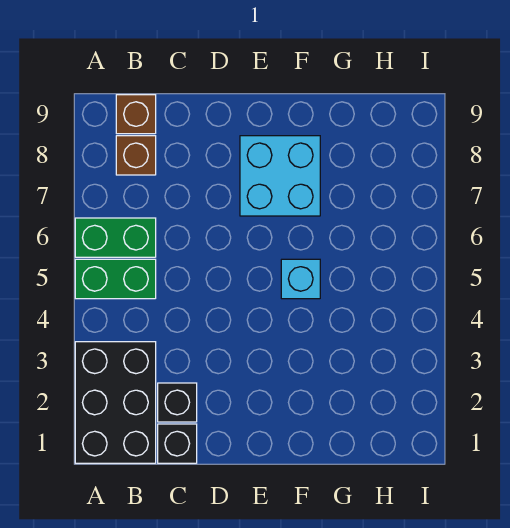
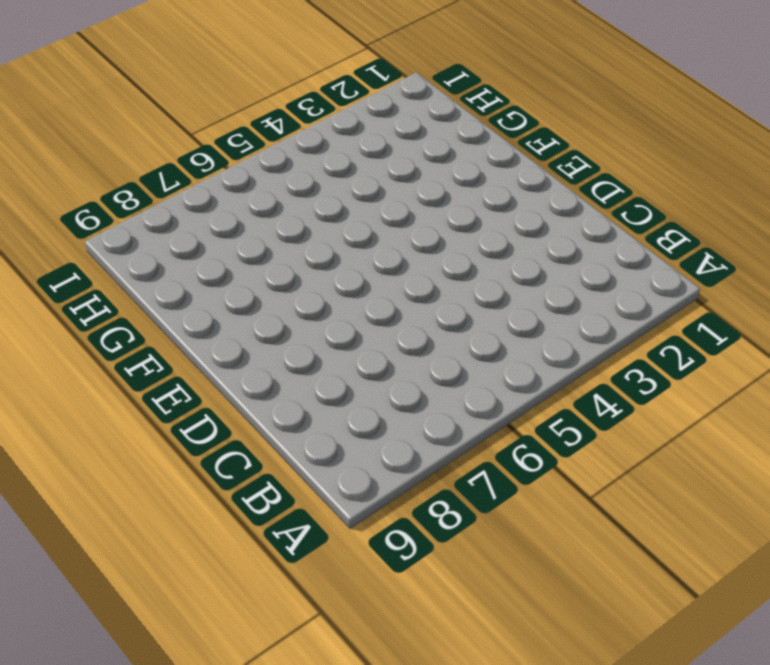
none -> black brick A1:B3 level 1
none -> green brick A5:B5 level 1

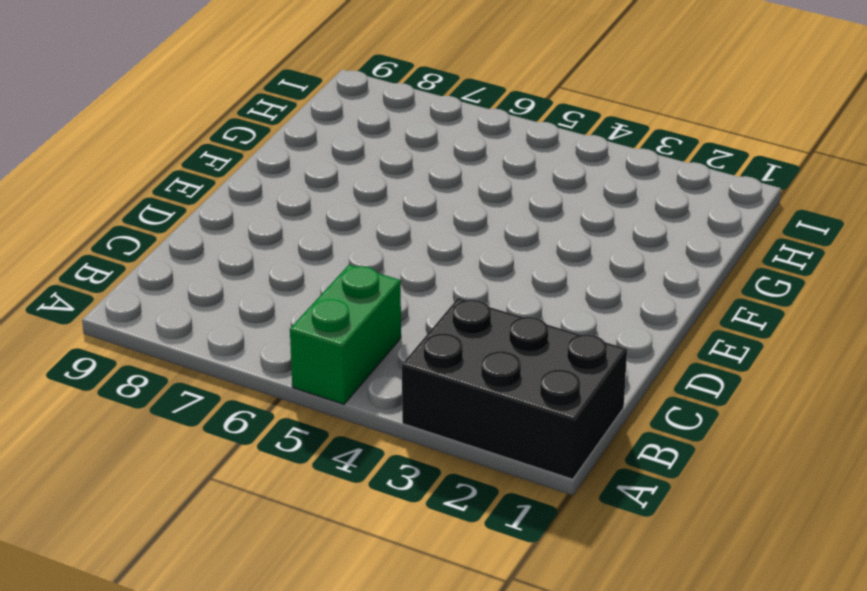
none -> green brick A6:B6 level 1
none -> brown brick B8 level 1

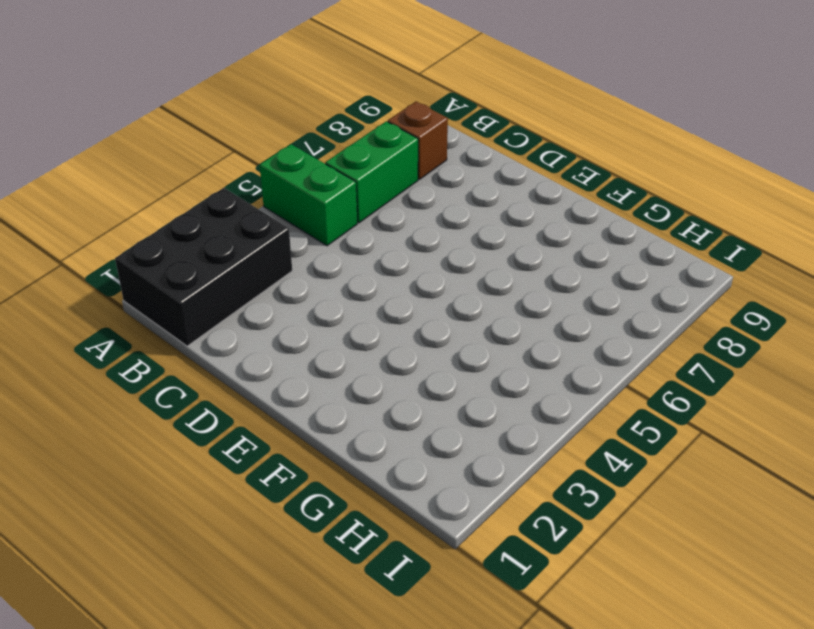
green brick B6:B7 level 1 -> green brick A6:B6 level 1
none -> brown brick B9 level 1
none -> black brick C1 level 1

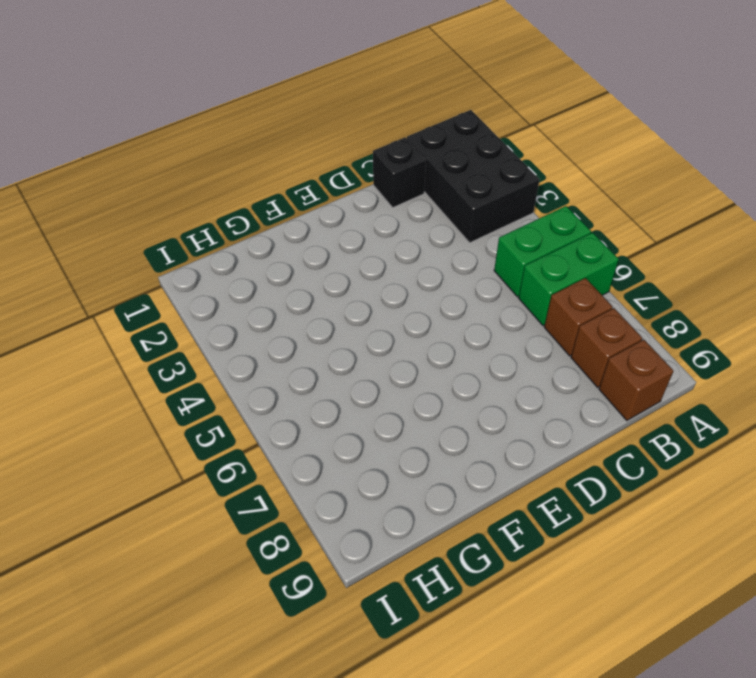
brown brick B7 level 1 -> none
none -> black brick C2 level 1
none -> cyan brick E7:F8 level 1

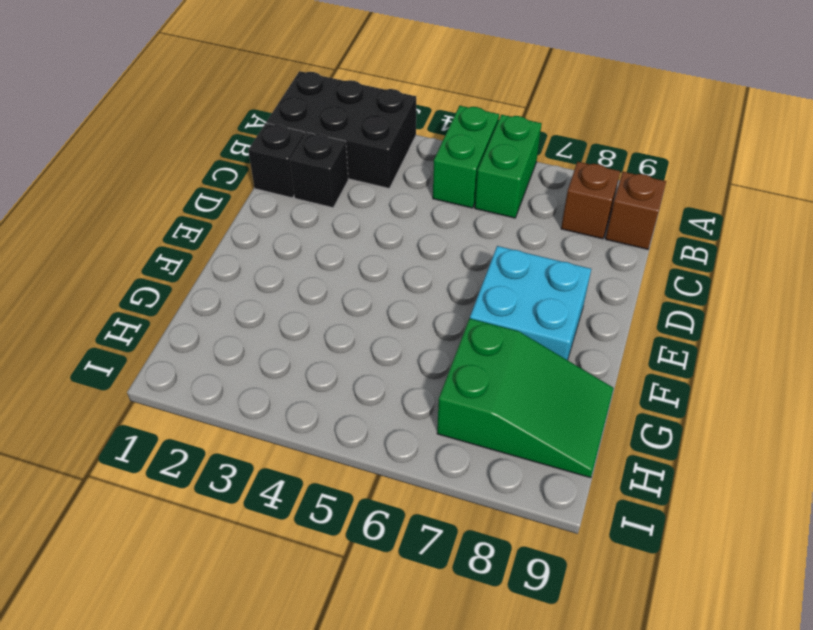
green slope G7:H9 level 1 top 7 -> none
none -> cyan brick F5 level 1

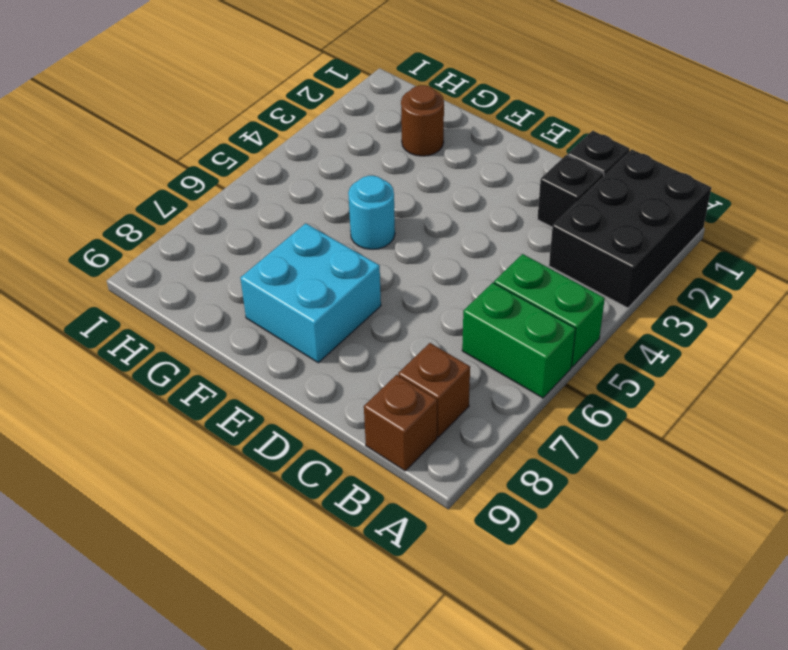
cyan round brick F5 level 1 -> cyan brick F5 level 1
brown round brick G2 level 1 -> none

